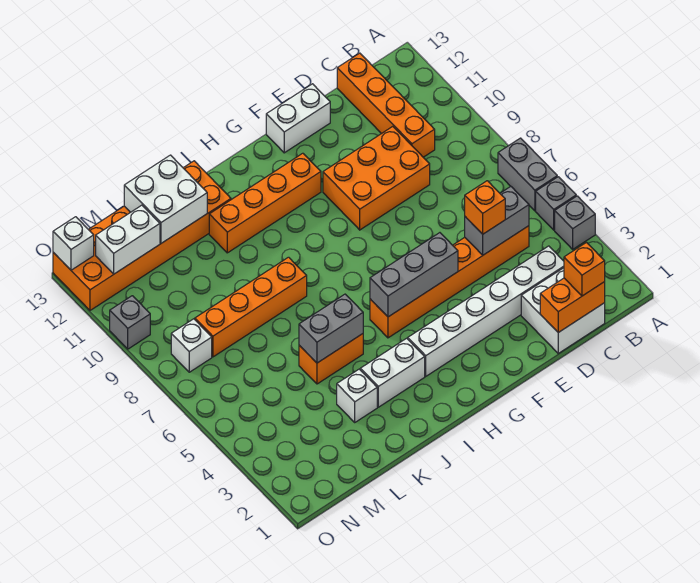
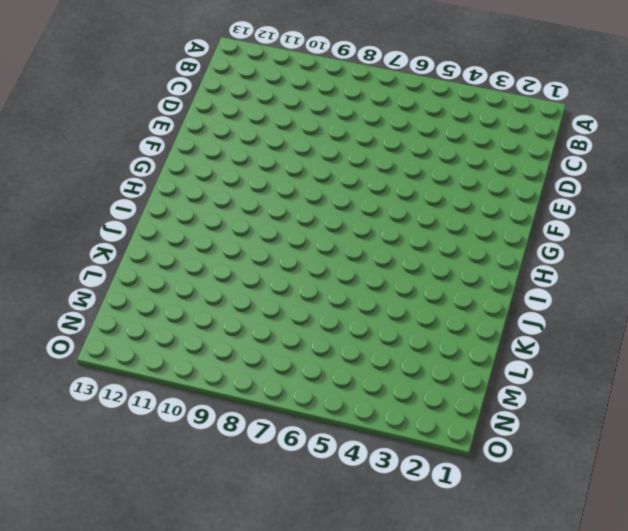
none -> grey brick A4 level 1
none -> grey brick A5 level 1
none -> grey brick A6:A7 level 1

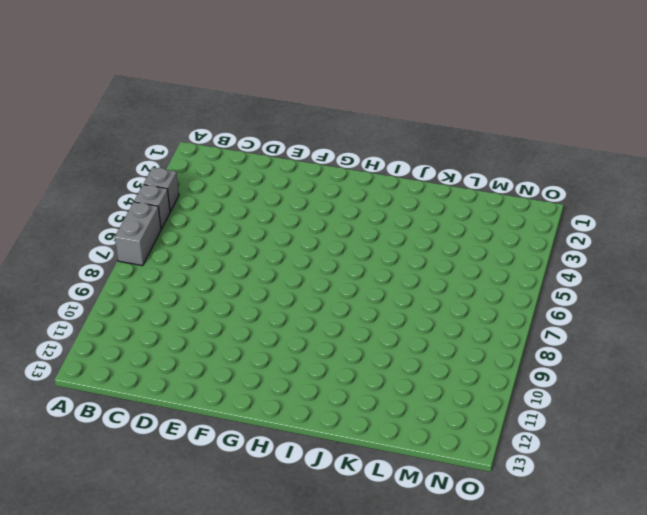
none -> white brick C1:D2 level 1
none -> white brick C3:H3 level 1
none -> orange brick C5:H5 level 1

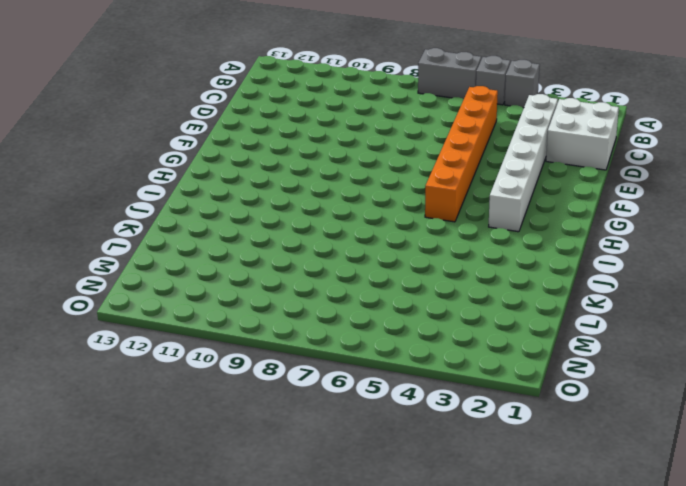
none -> orange brick C10:C13 level 1
none -> orange brick D9:F10 level 1
none -> white brick E13:F13 level 1

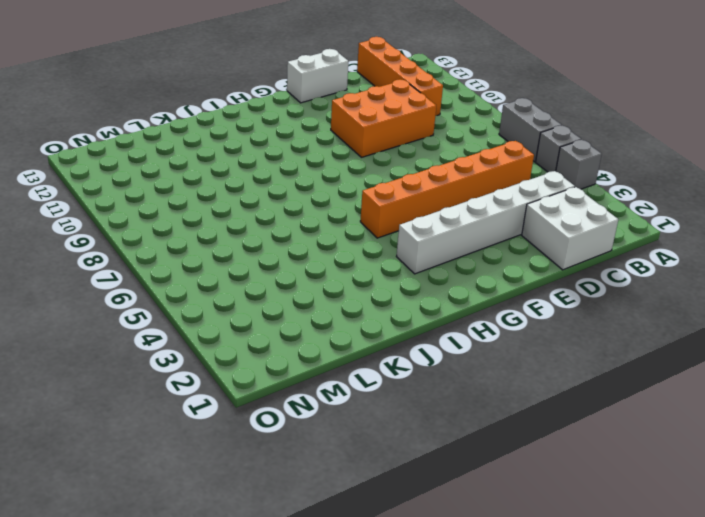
none -> orange brick G11:J11 level 1
none -> white brick I3:J3 level 1
none -> orange brick J5:K5 level 1

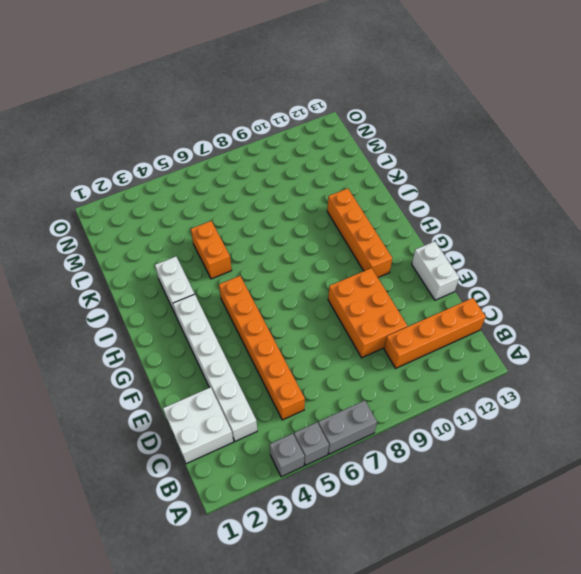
none -> orange brick J8:M8 level 1
none -> orange brick J12:O13 level 1
none -> white brick K3 level 1

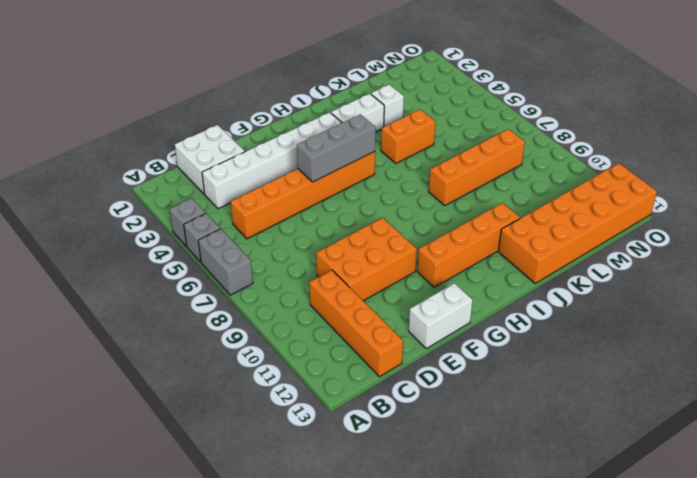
none -> white brick N8 level 1
none -> grey brick O10 level 1
none -> orange brick C1:D1 level 2

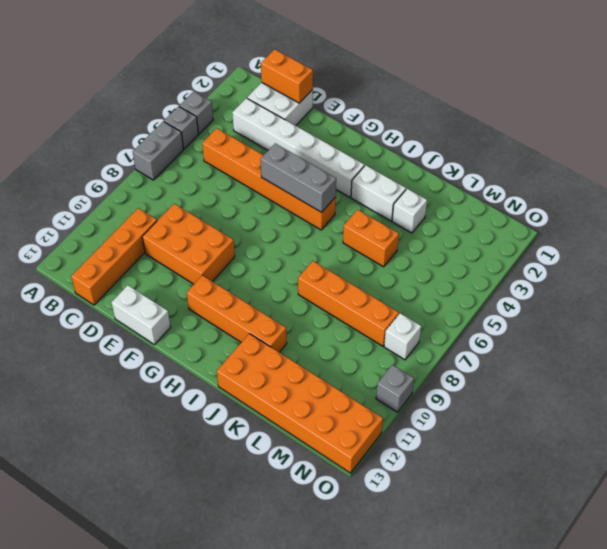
none -> grey brick C5:D5 level 2
none -> grey brick J5:K5 level 2
none -> white brick K12:L13 level 2

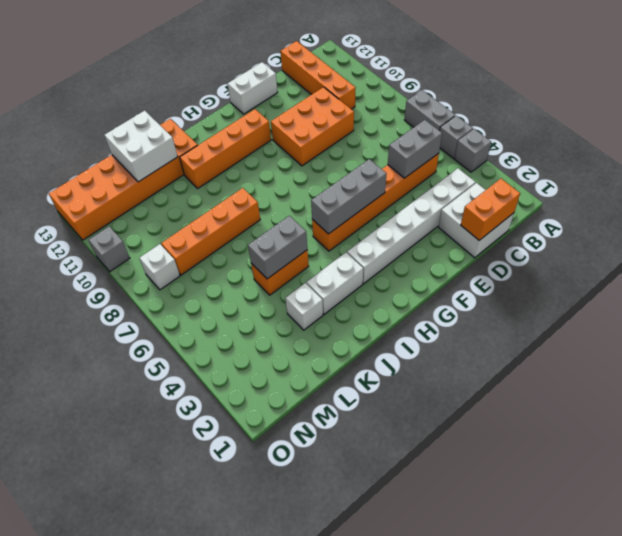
none -> white brick M12:N12 level 2
none -> white brick O13 level 2
none -> orange brick C1 level 3

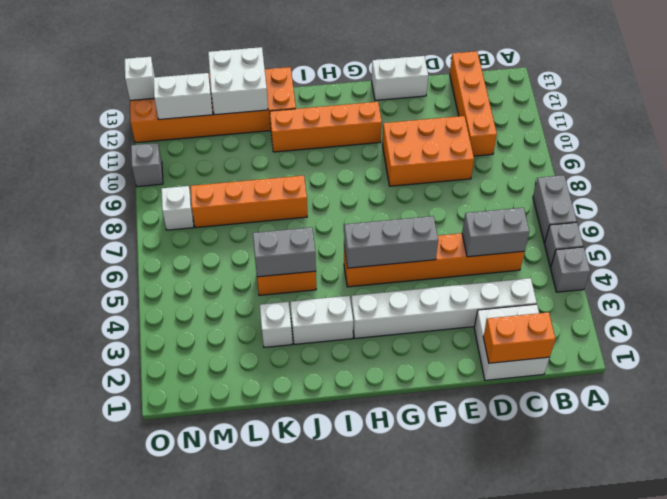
none -> orange brick C1 level 3
none -> orange brick D5 level 3

